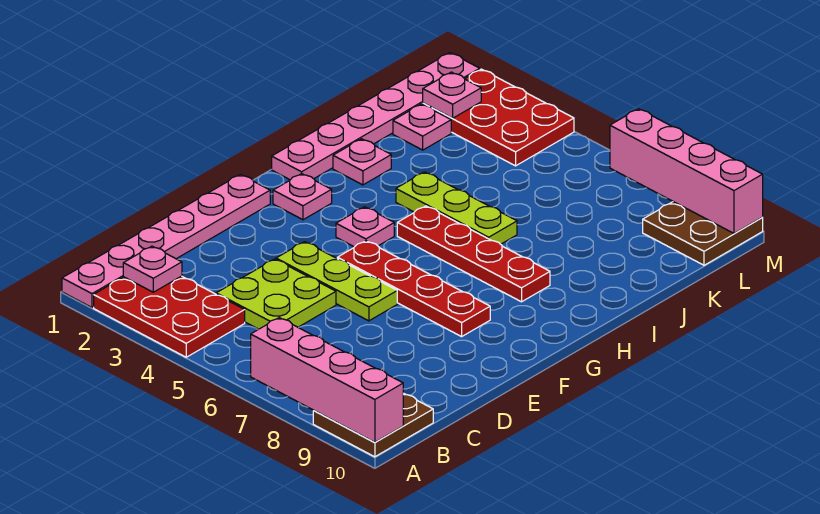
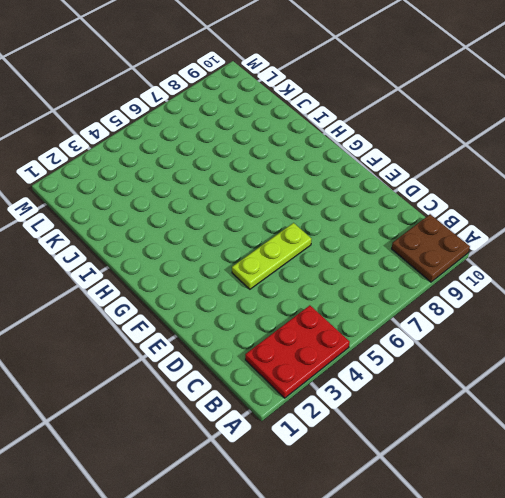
none -> pink plate A1:F1 level 1
none -> lime plate C4:D5 level 1
none -> red plate F5:F8 level 1

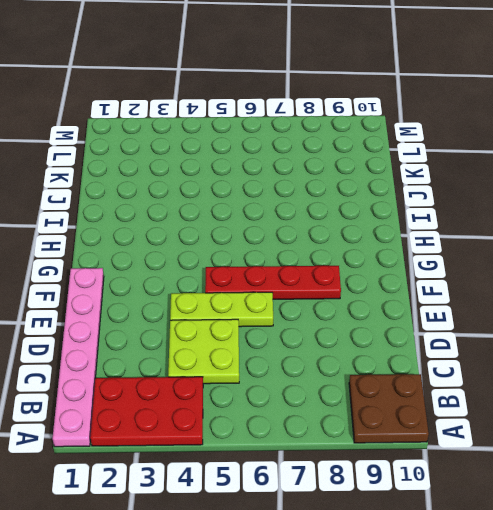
none -> pink plate G2 level 1
none -> pink plate G4 level 1
none -> pink plate H1:M1 level 1

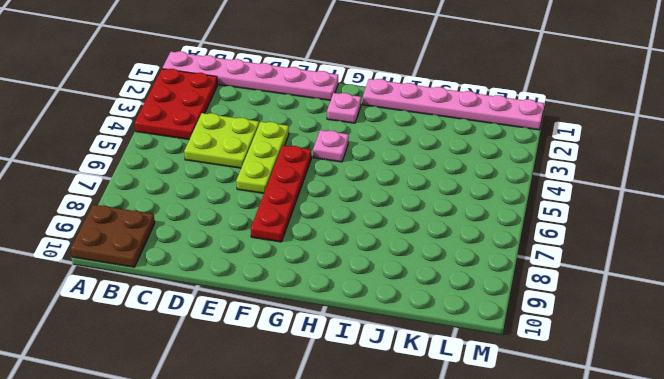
none -> red plate H5:H8 level 1
none -> pink plate I2 level 1
none -> lime plate I4:I6 level 1

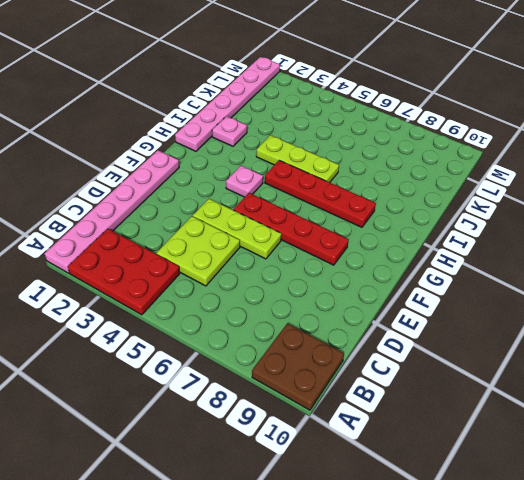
none -> pink plate G2 level 1
none -> pink plate K2 level 1
none -> red plate L2:M4 level 1

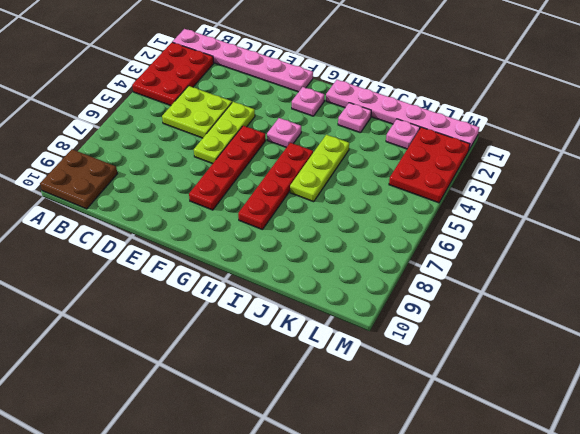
none -> brown plate L9:M10 level 1
none -> pink brick A7:A10 level 2
none -> pink plate B2 level 2

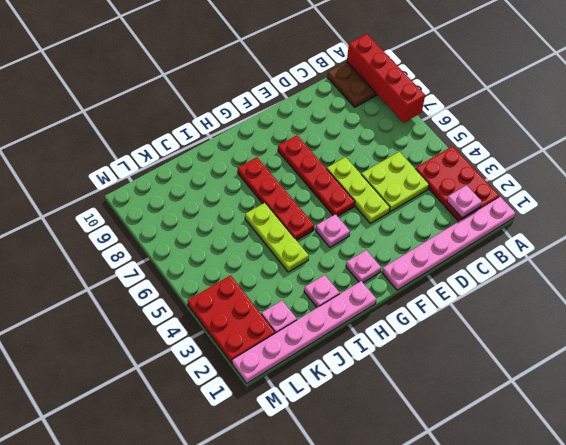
red brick A7:A10 level 2 -> pink brick A7:A10 level 2
none -> brown plate L9:M10 level 1
none -> pink plate L2 level 2
none -> pink brick M7:M10 level 2

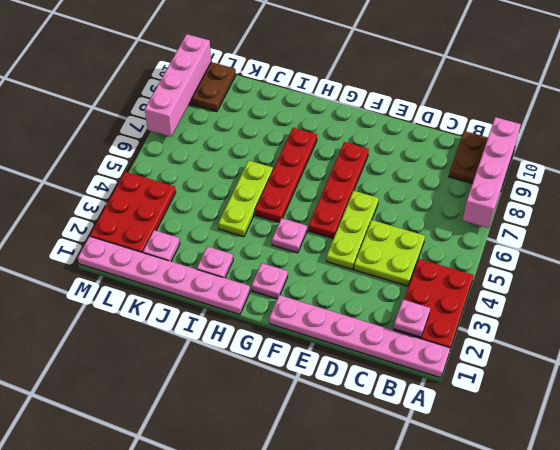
none -> pink plate L2 level 2

